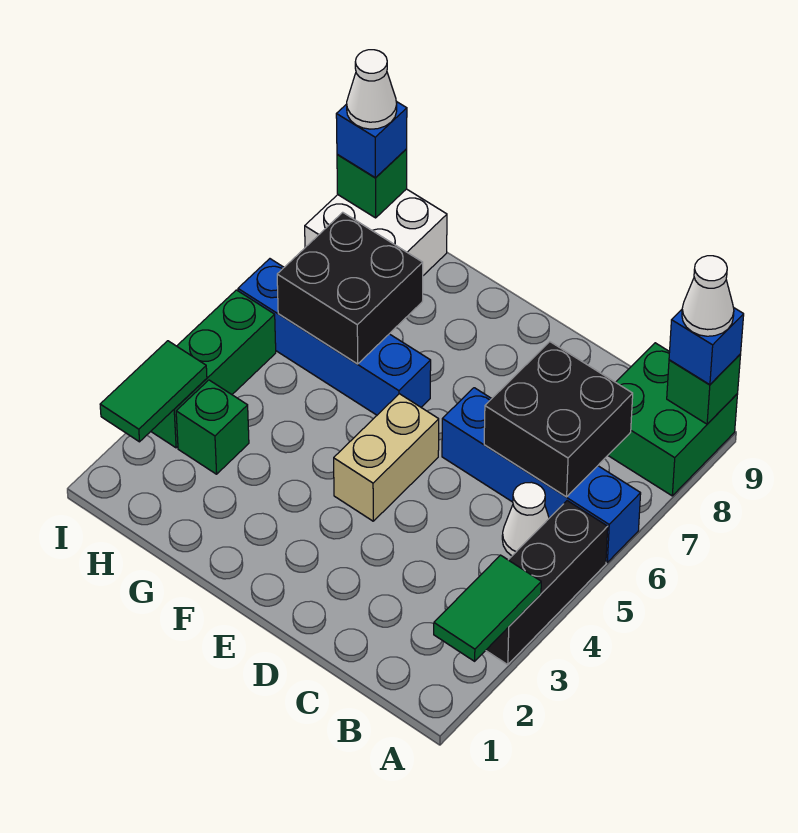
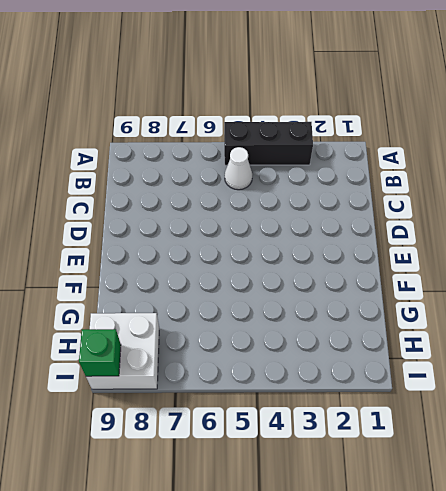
none -> blue brick A6:D6 level 1
none -> green brick A8:B9 level 1
none -> tan brick E4:E5 level 1

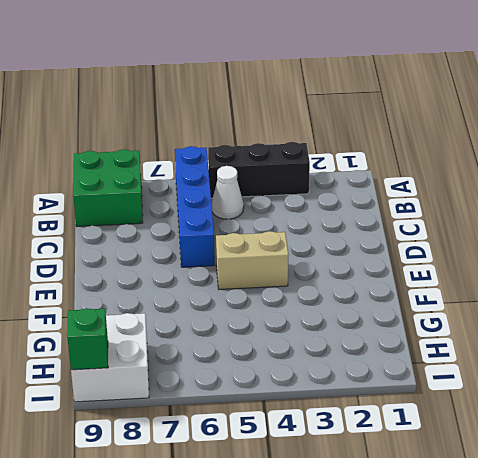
none -> blue brick F6:I6 level 1
none -> green brick H3 level 1
none -> green brick I3:I5 level 1

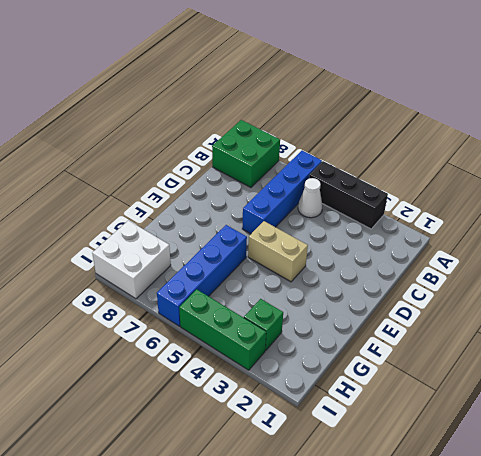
none -> green tile A2:A3 level 2
none -> green brick A9 level 2
none -> black brick B6:C7 level 2

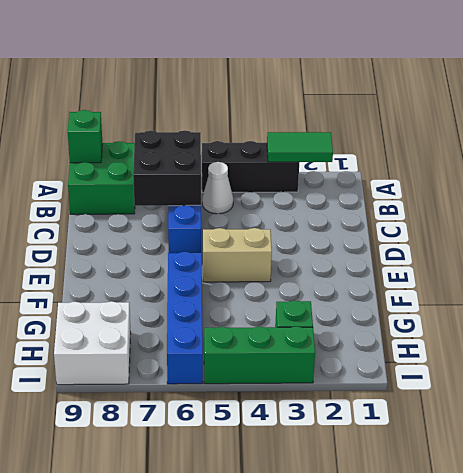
none -> black brick G6:H7 level 2
none -> green tile I2:I3 level 2
none -> green brick I9 level 2

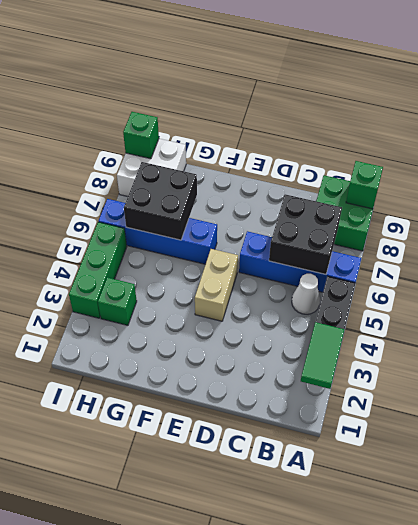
none -> green tile I2:I3 level 2
none -> blue brick A9 level 3
none -> blue brick I9 level 3

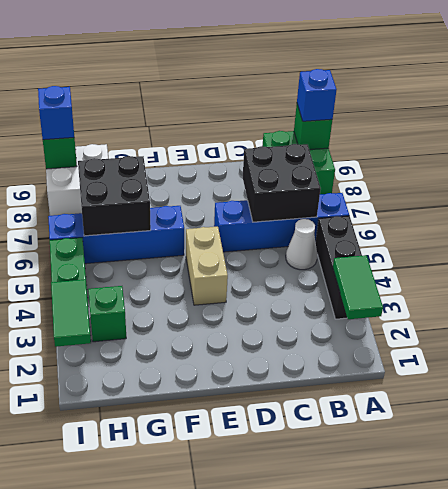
none -> white cone A9 level 4
none -> white cone I9 level 4

